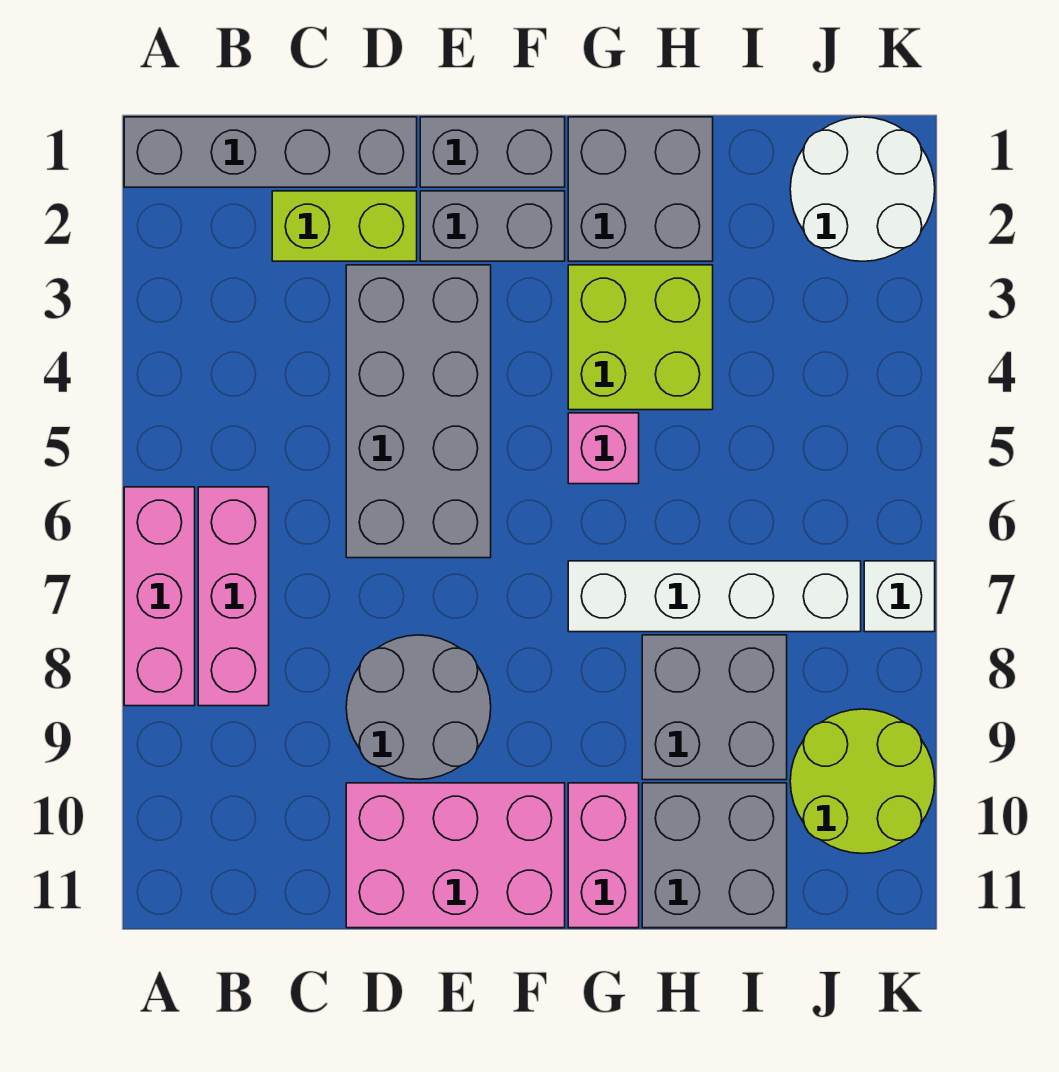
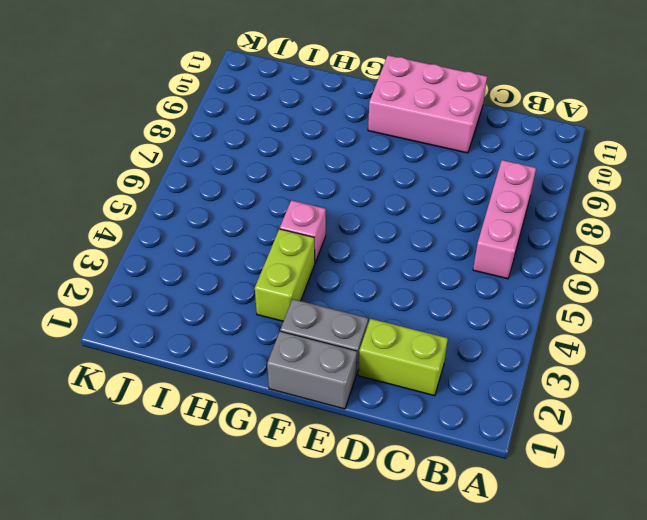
lime brick G3:G4 level 1 -> lime brick G3:H4 level 1
none -> grey brick A1:D1 level 1
none -> pink brick A6:A8 level 1
none -> grey brick D3:E6 level 1

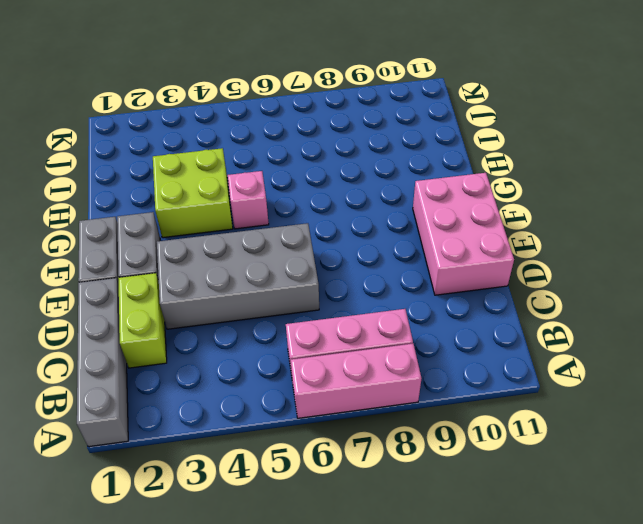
none -> grey round brick D8:E9 level 1
none -> grey brick G1:H2 level 1
none -> white brick G7:J7 level 1

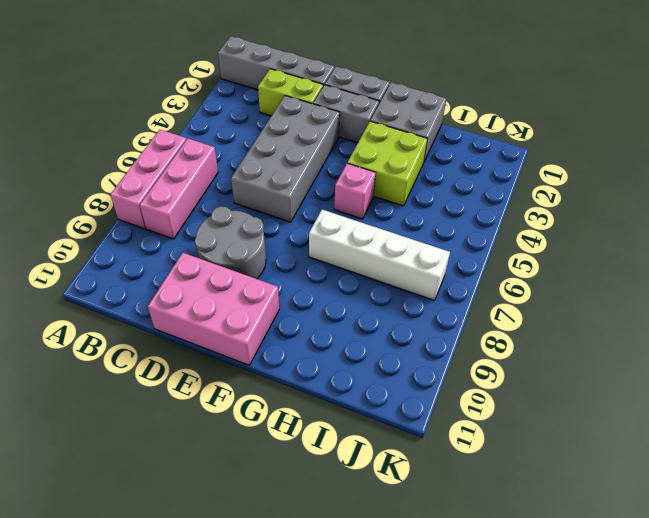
none -> pink brick G10:G11 level 1
none -> grey brick H8:I9 level 1
none -> grey brick H10:I11 level 1

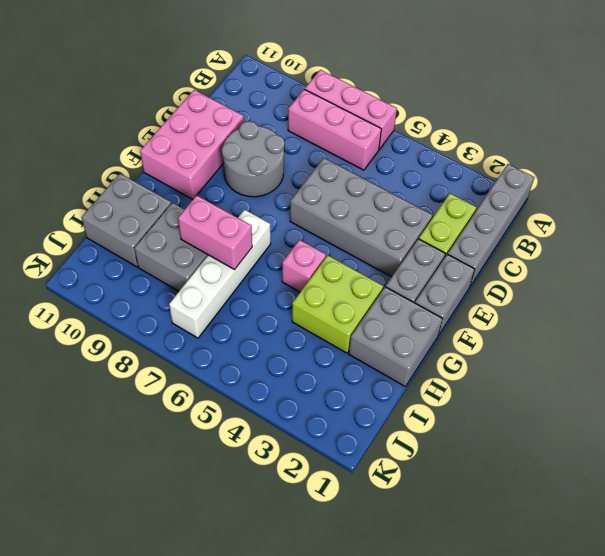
pink brick H7:H8 level 2 -> pink brick G10:G11 level 1
none -> white round brick J1:K2 level 1
none -> lime round brick J9:K10 level 1
none -> white brick K7 level 1

